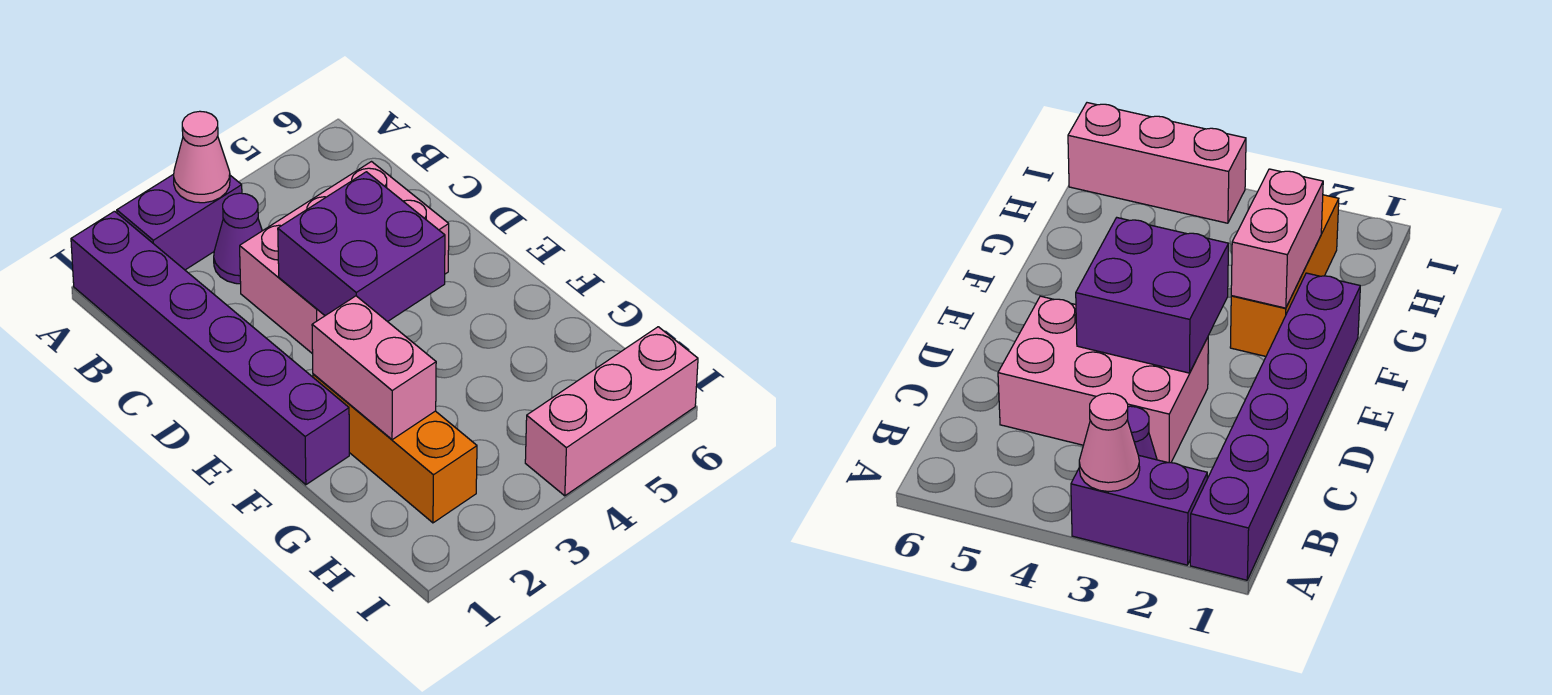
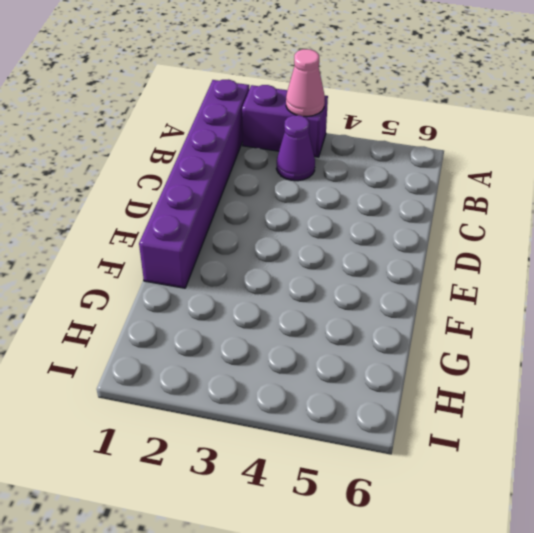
none -> pink brick C3:D5 level 1
none -> orange brick F2:H2 level 1

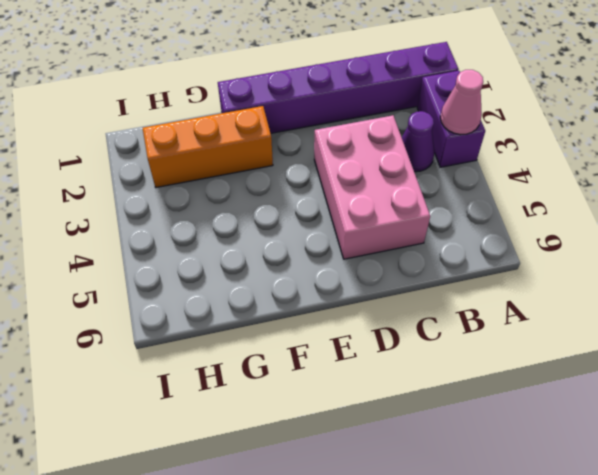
none -> pink brick I4:I6 level 1
none -> purple brick D3:E4 level 2

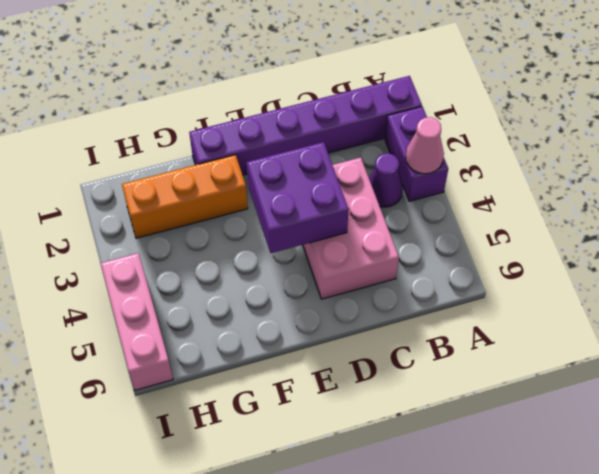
none -> pink brick F2:G2 level 2

